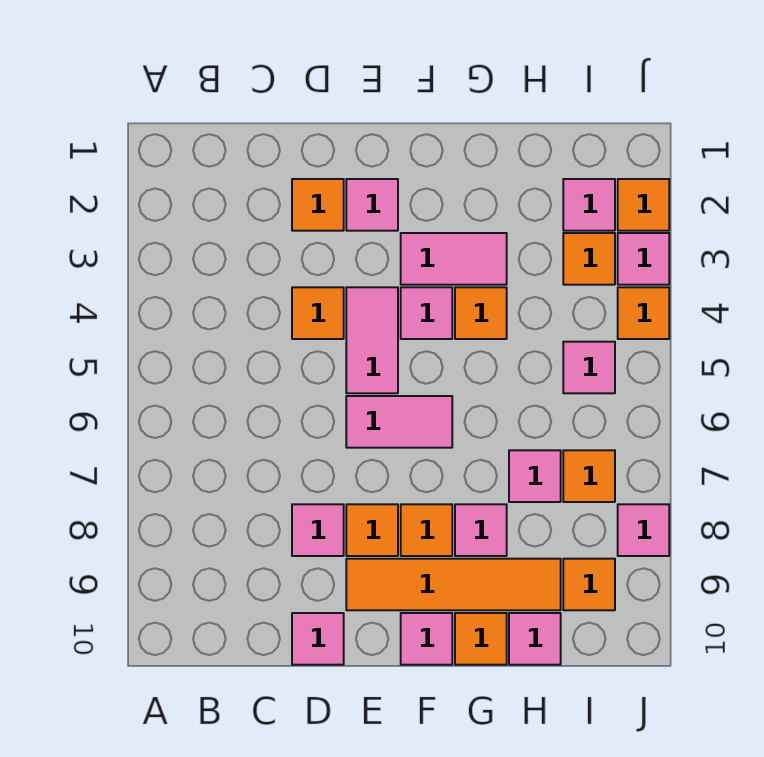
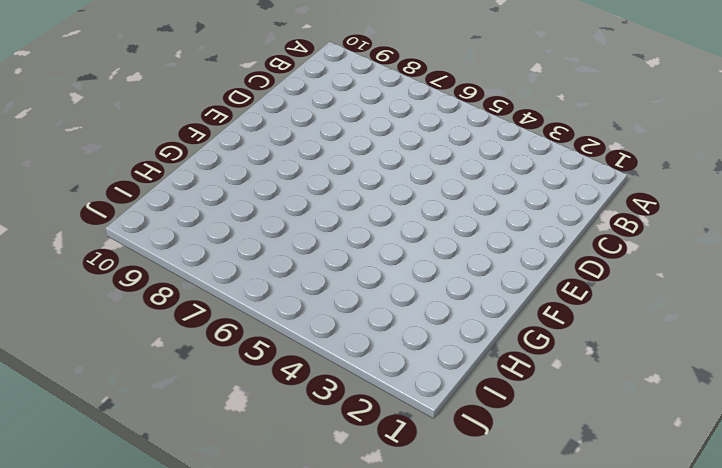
none -> orange tile D2 level 1
none -> orange tile D4 level 1
none -> pink tile D8 level 1

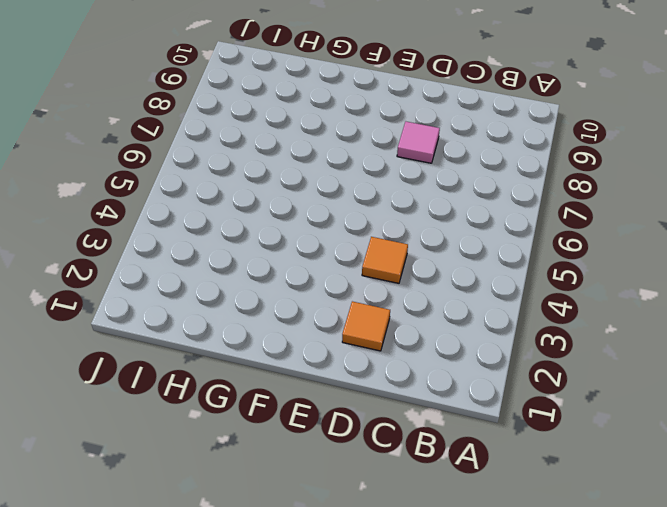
none -> pink tile D10 level 1
none -> pink tile E2 level 1
none -> pink tile E4:E5 level 1

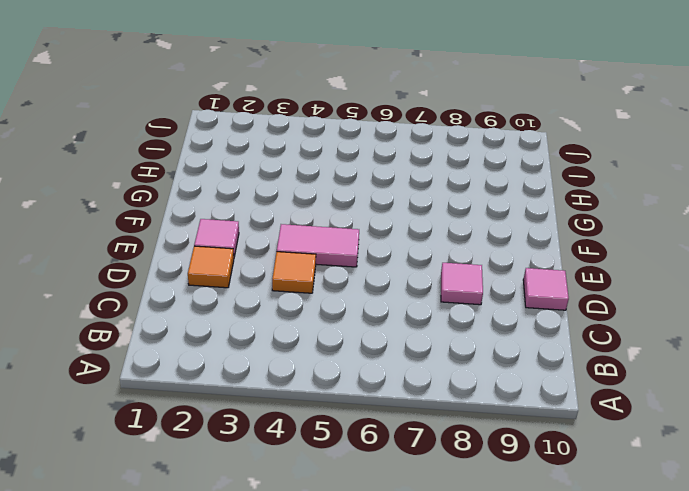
none -> pink tile E6:F6 level 1
none -> orange tile E8 level 1
none -> orange tile E9:H9 level 1

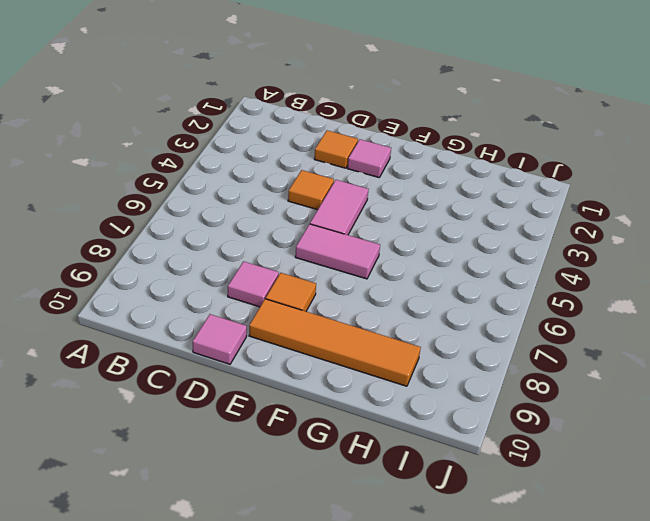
none -> pink tile F3:G3 level 1
none -> pink tile F4 level 1
none -> orange tile F8 level 1

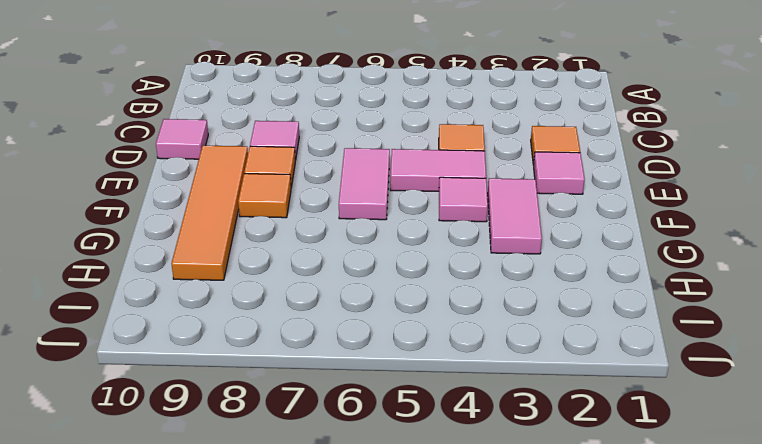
none -> pink tile F10 level 1
none -> orange tile G4 level 1
none -> pink tile G8 level 1

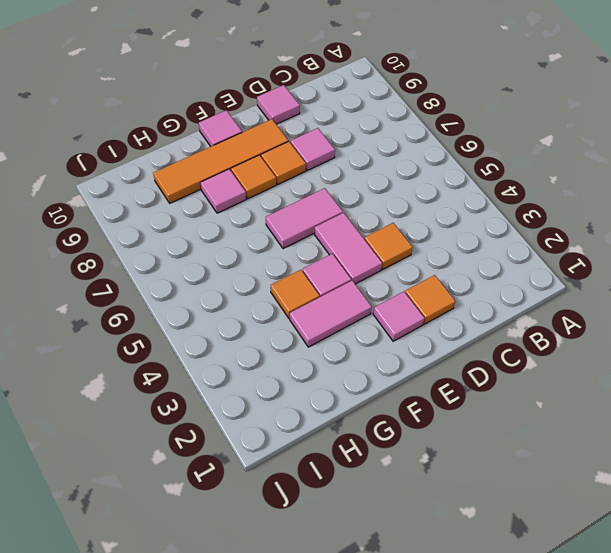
none -> orange tile G10 level 1
none -> pink tile H7 level 1
none -> pink tile H10 level 1

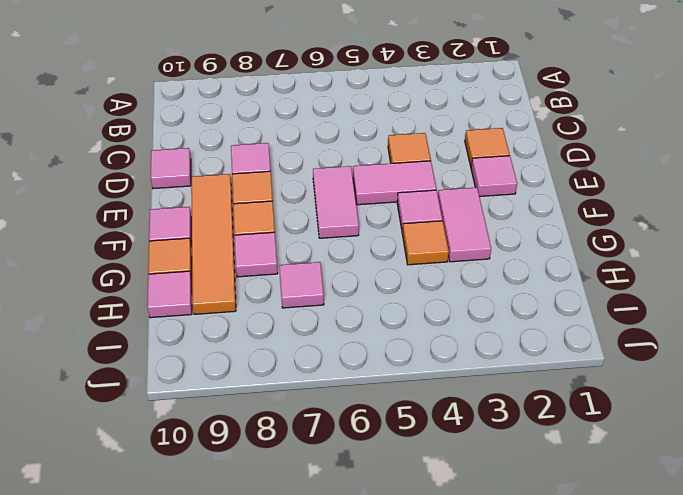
none -> pink tile I2 level 1
none -> orange tile I3 level 1
none -> pink tile I5 level 1

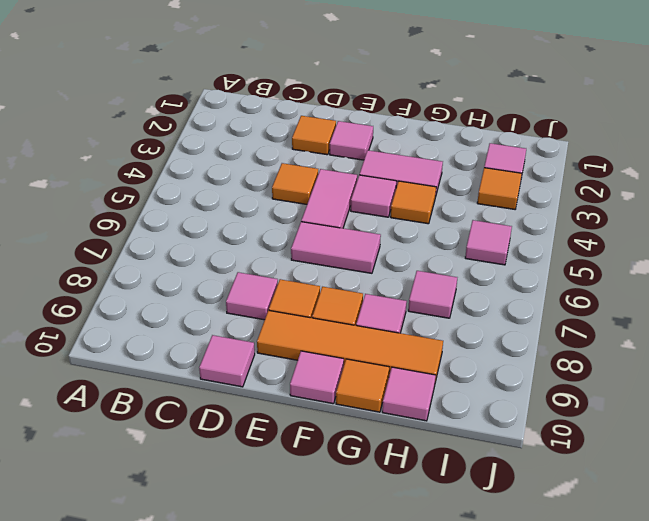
none -> orange tile I7 level 1
none -> orange tile I9 level 1
none -> orange tile J2 level 1

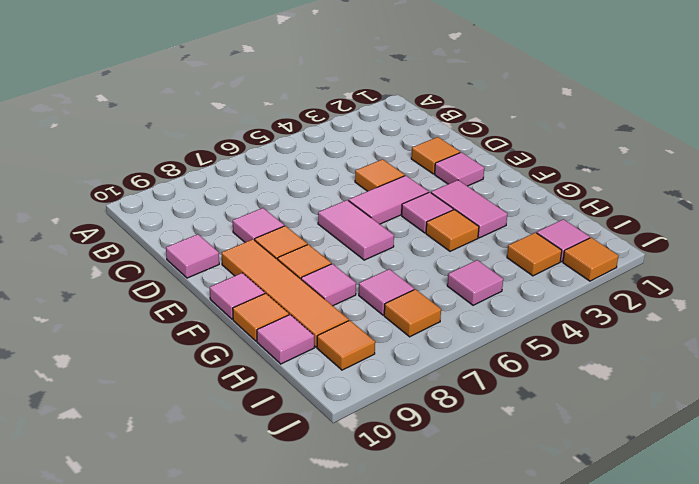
none -> pink tile J3 level 1
none -> orange tile J4 level 1
none -> pink tile J8 level 1

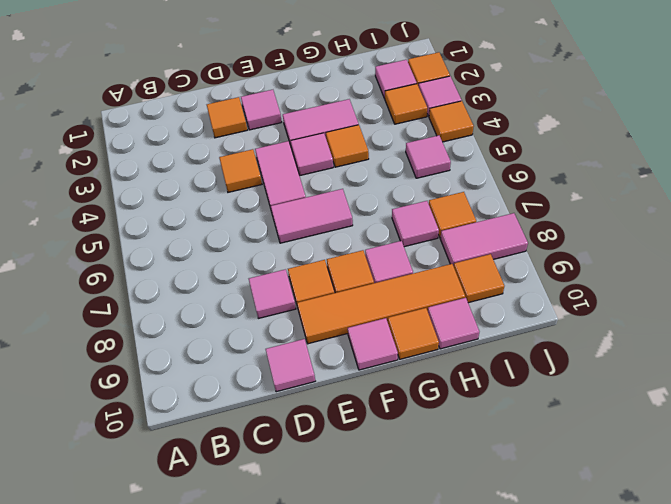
pink tile I8:J8 level 1 -> pink tile J8 level 1

